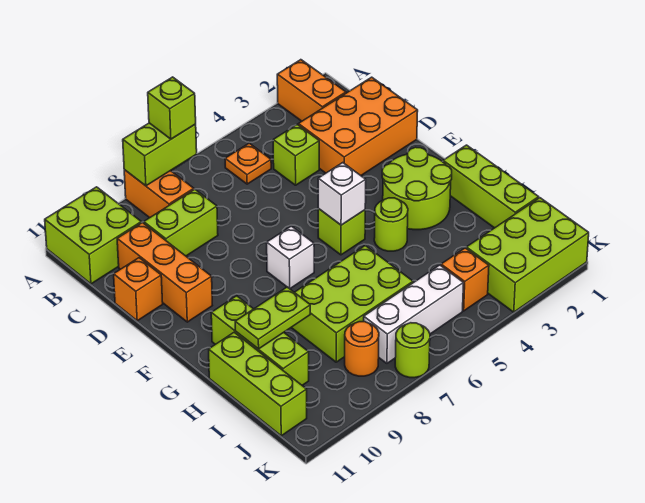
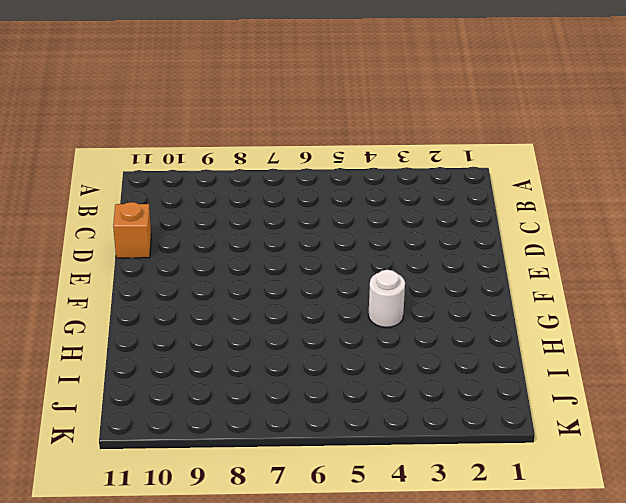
white round brick G4 level 1 -> lime round brick G4 level 1
none -> orange brick A2:B2 level 1
none -> orange brick A8:B8 level 1
none -> lime brick A10:B11 level 1

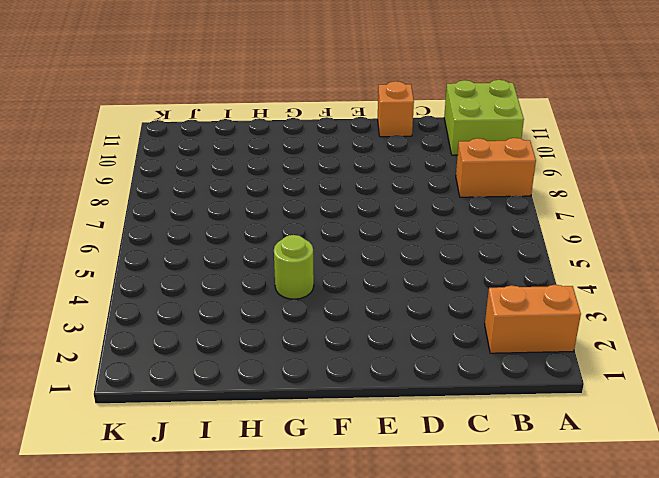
none -> orange plate B5 level 1
none -> orange brick C1:D3 level 1
none -> lime brick C4 level 1

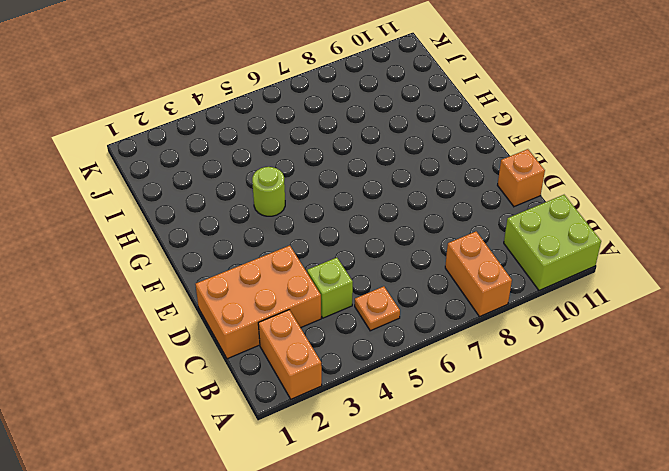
none -> lime brick C8:C9 level 1
none -> orange brick C10:E10 level 1
none -> lime round brick F2:G3 level 1

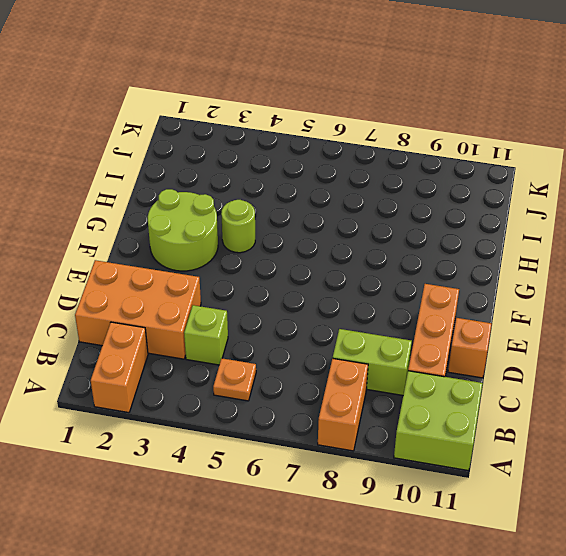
none -> lime brick F5 level 1
none -> white brick F7 level 1
none -> lime brick G1:I1 level 1

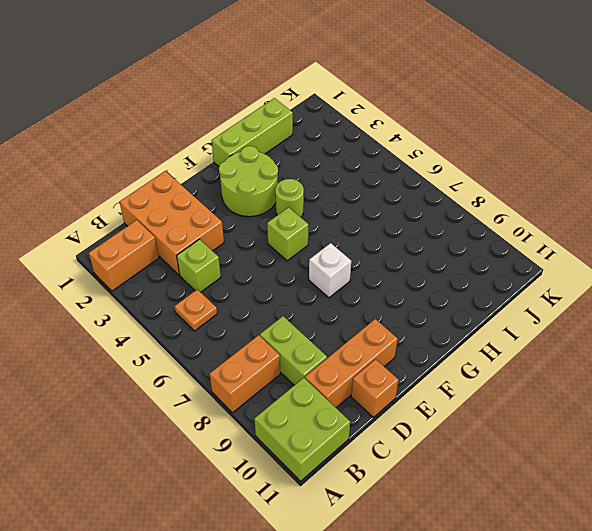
none -> lime brick G10:I10 level 1
none -> lime brick H6:I8 level 1
none -> lime brick H11:J11 level 1

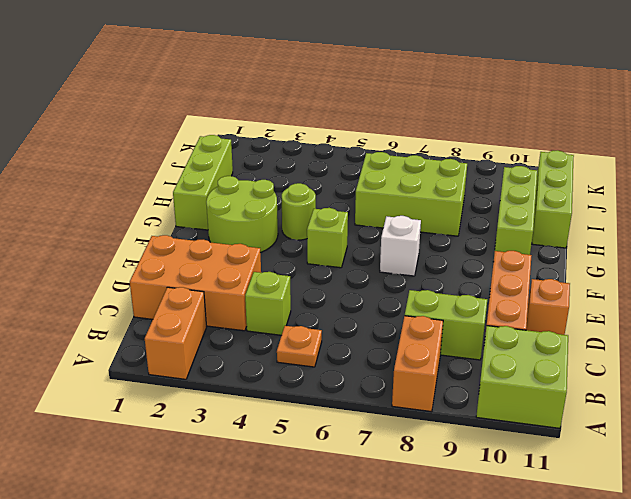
none -> lime brick J1:K3 level 1
none -> orange brick J4 level 1
none -> white brick J5:J7 level 1

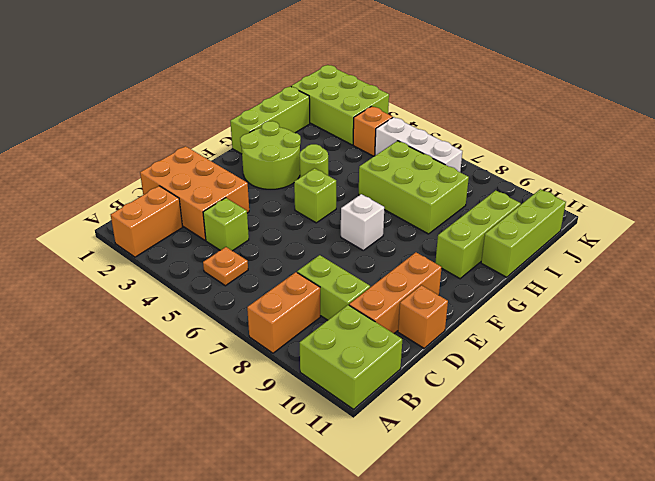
none -> orange round brick J8 level 1
none -> lime round brick K7 level 1
none -> lime brick A7:A8 level 2

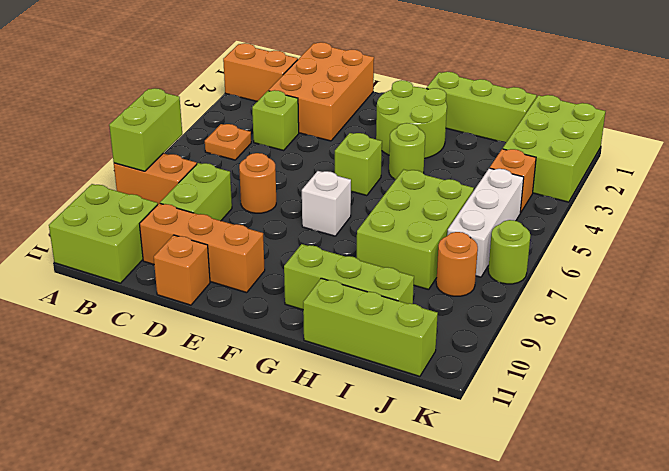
orange round brick D7 level 1 -> none
none -> white brick F5 level 2
none -> lime plate H9:H10 level 2
none -> lime brick A7 level 3

